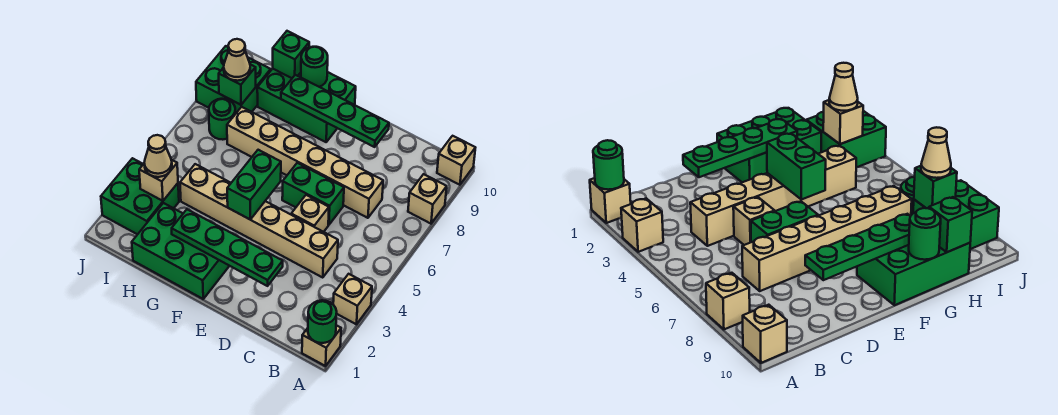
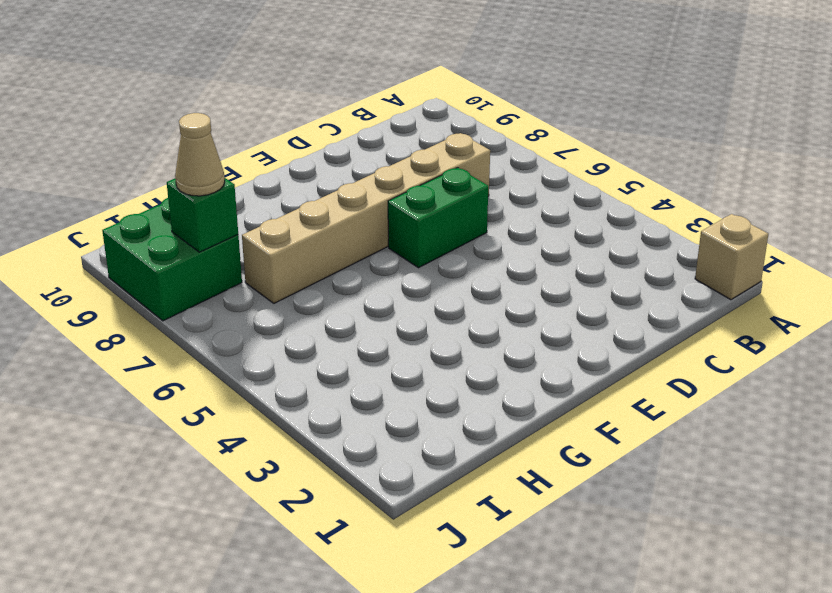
none -> tan brick A3 level 1
none -> tan brick A8 level 1
none -> tan brick A10 level 1

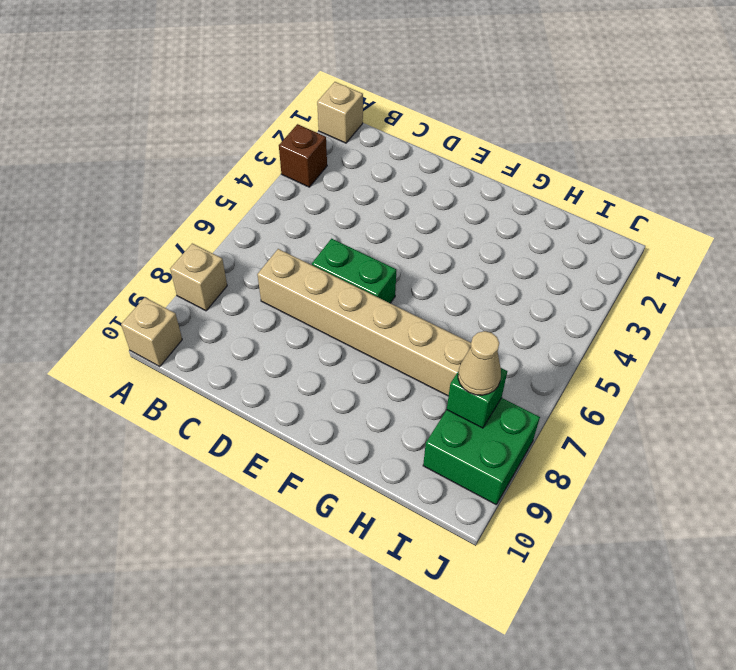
brown brick A3 level 1 -> tan brick A3 level 1
none -> tan brick C4:H4 level 1
none -> tan brick D5 level 1
none -> green brick F1:H2 level 1

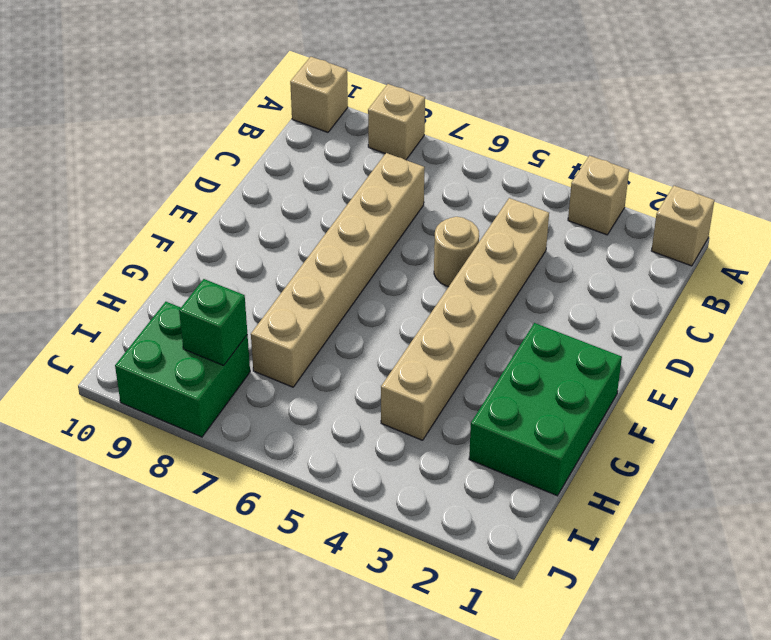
tan round brick D5 level 1 -> tan brick D5 level 1
none -> green brick D6:E6 level 1
none -> green brick F9:H10 level 1
none -> green brick I2:J3 level 1

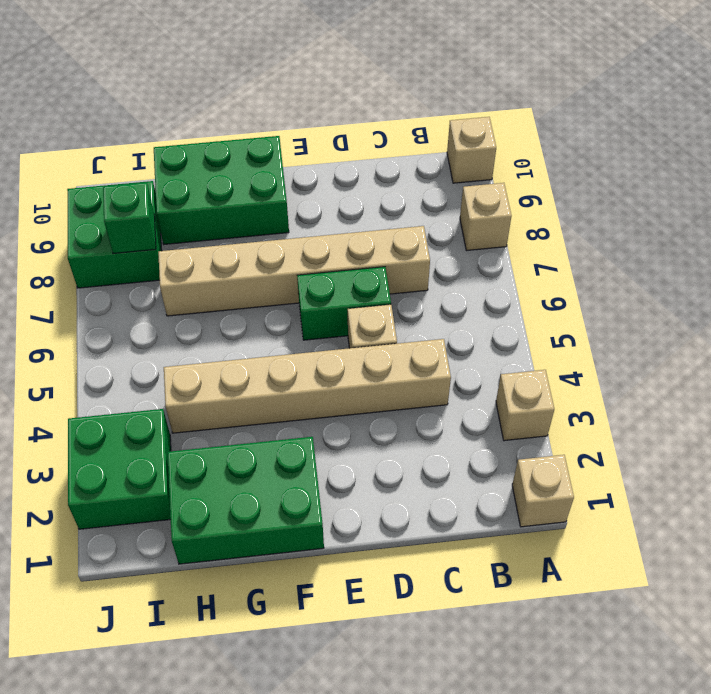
none -> green round brick I7 level 1
none -> green round brick A1 level 2
none -> green plate D2:G2 level 2

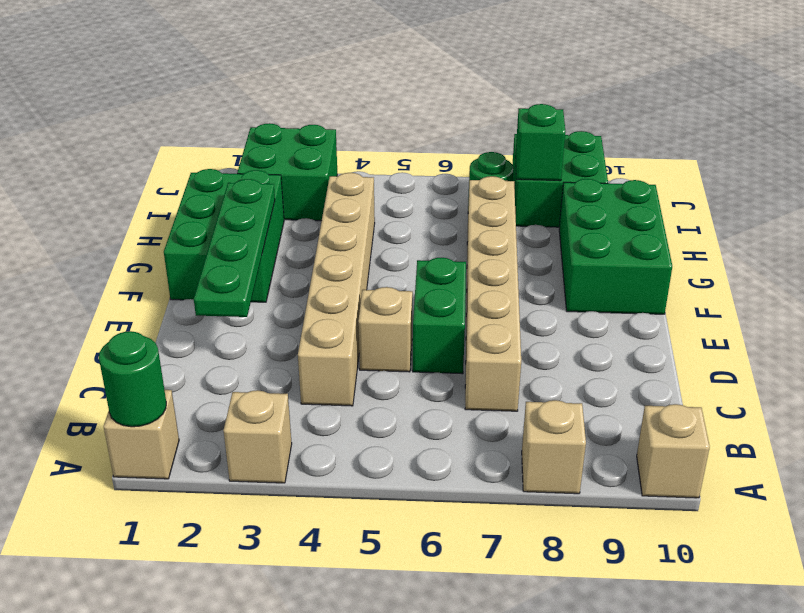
none -> green plate D9:G9 level 2
none -> green brick F4:F5 level 2
none -> green round brick G10 level 2

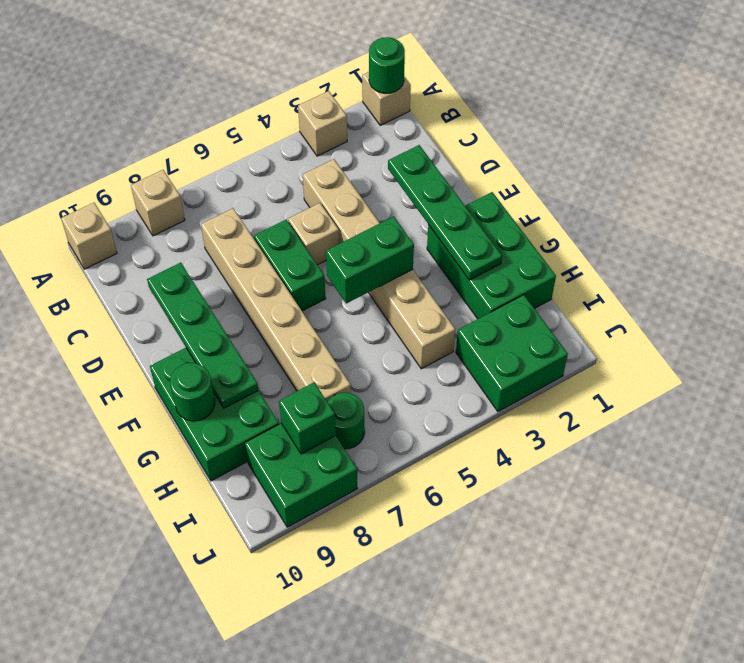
none -> green brick H10 level 2
none -> tan brick I3 level 2
none -> tan cone I3 level 3

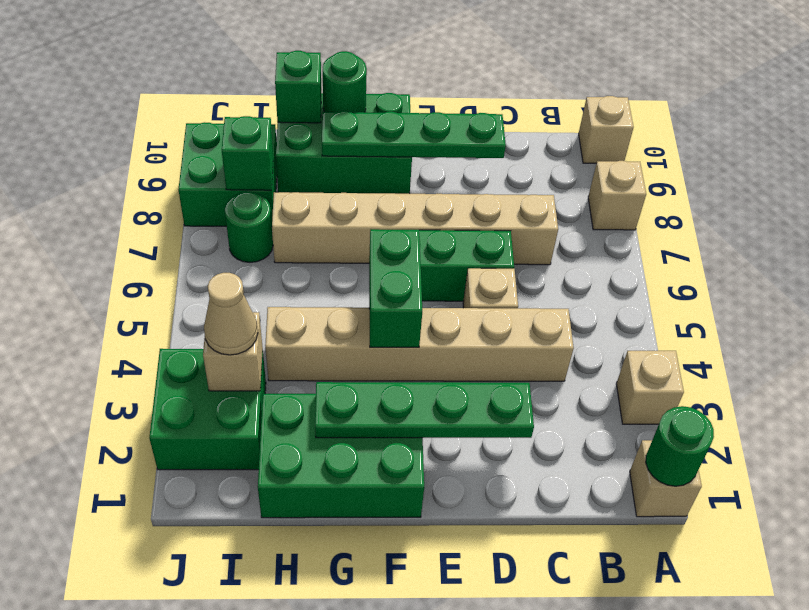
none -> tan cone I8 level 3

